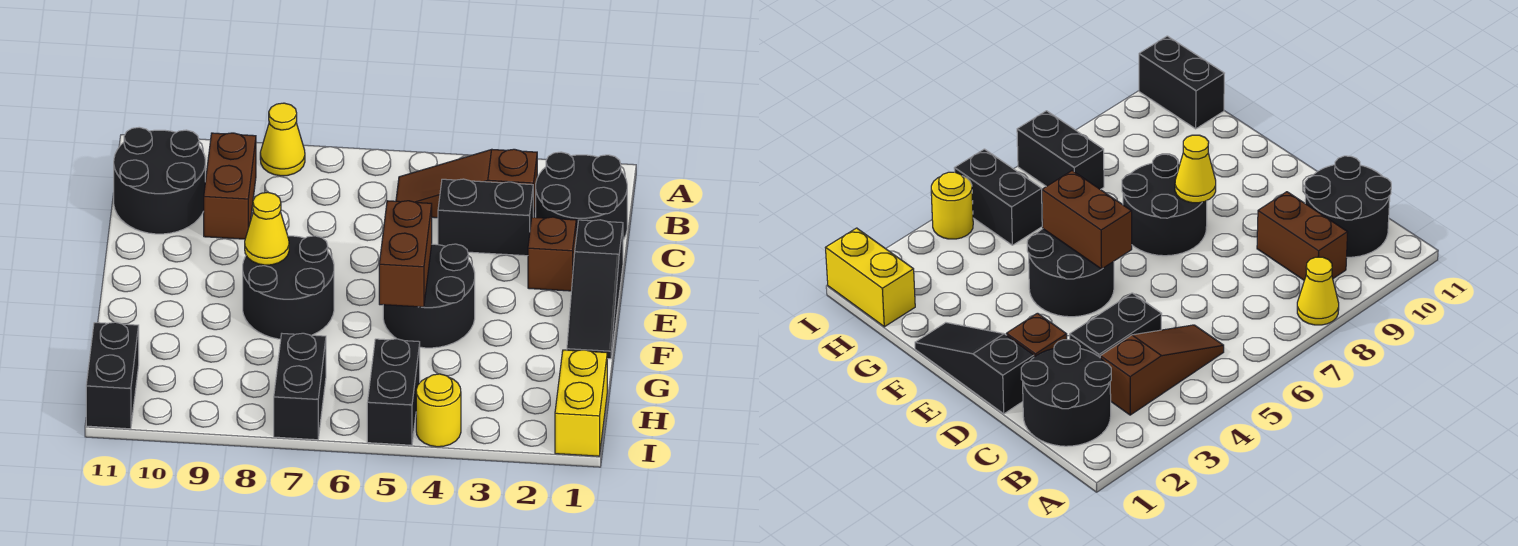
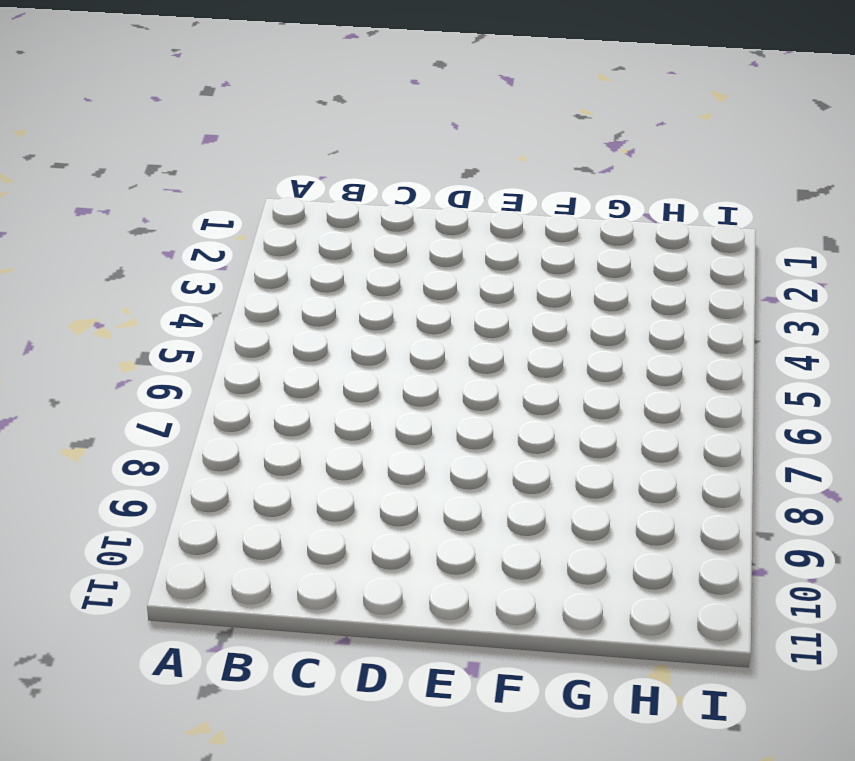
none -> yellow cone A8 level 1
none -> black round brick B1:C2 level 1
none -> brown slope B3:B5 level 1 top 3

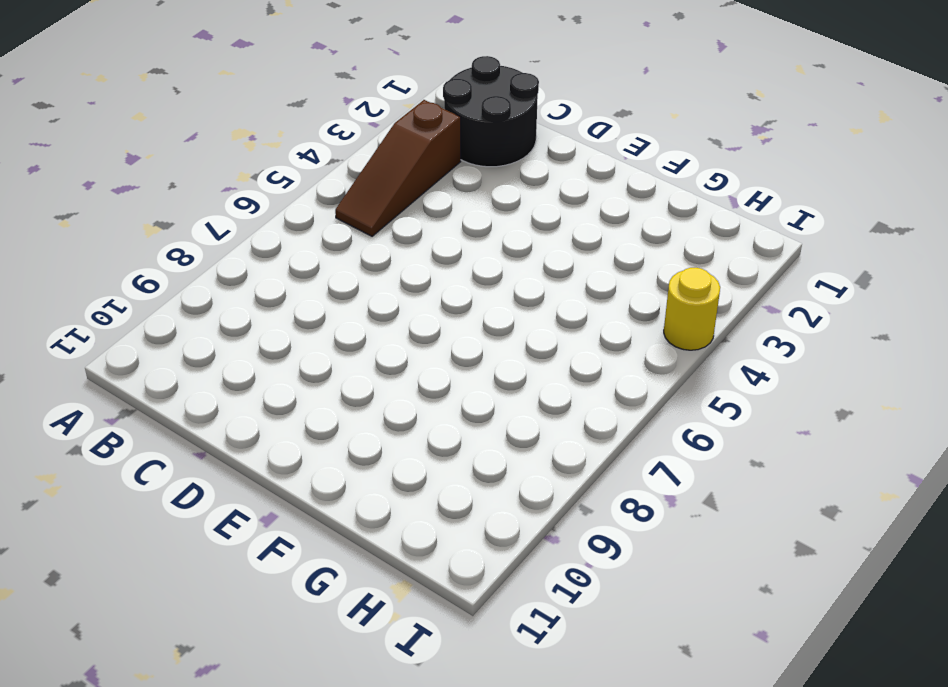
none -> yellow cone A8 level 1
none -> brown brick B9:C9 level 1
none -> black round brick B10:C11 level 1

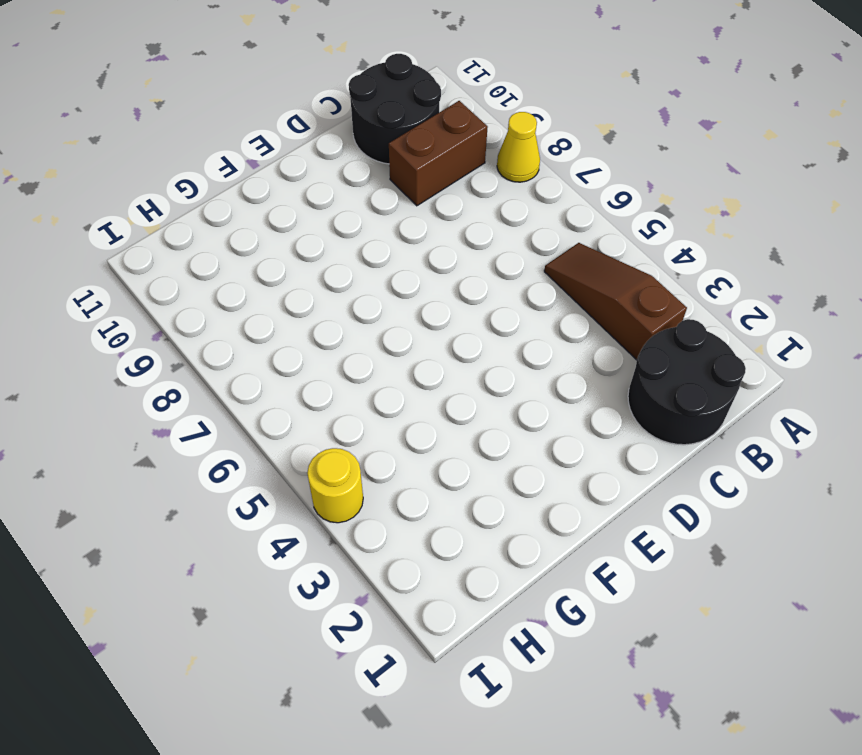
none -> black brick C3:C4 level 1
none -> black slope D1:F1 level 1 top D
none -> brown brick D2 level 1

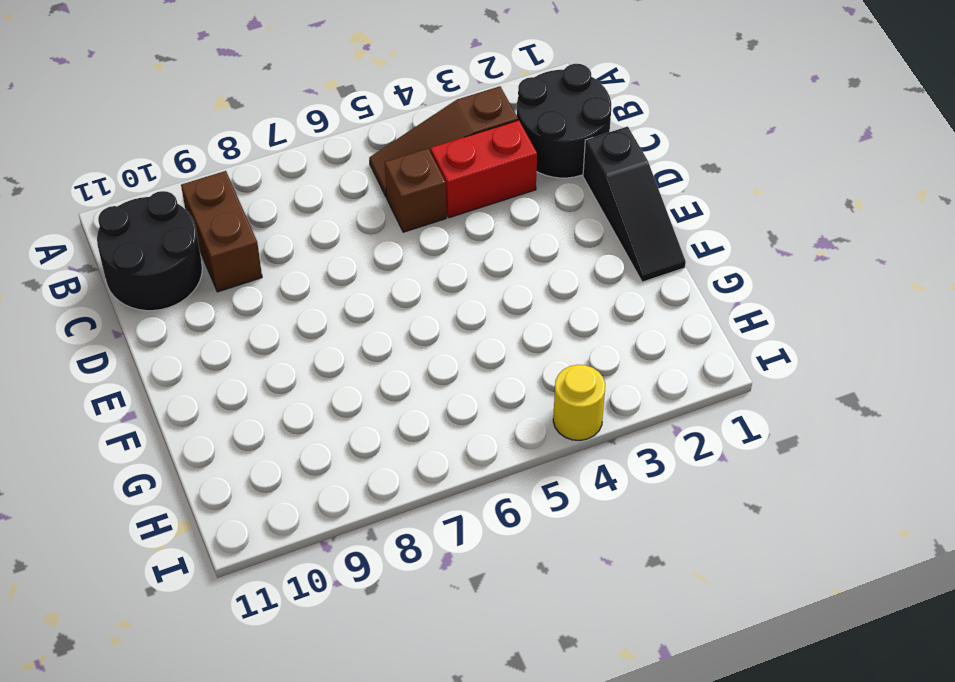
red brick C3:C4 level 1 -> black brick C3:C4 level 1
brown brick C5 level 1 -> brown brick D2 level 1
none -> yellow cone A8 level 1
none -> black round brick E4:F5 level 1
none -> black round brick E7:F8 level 1

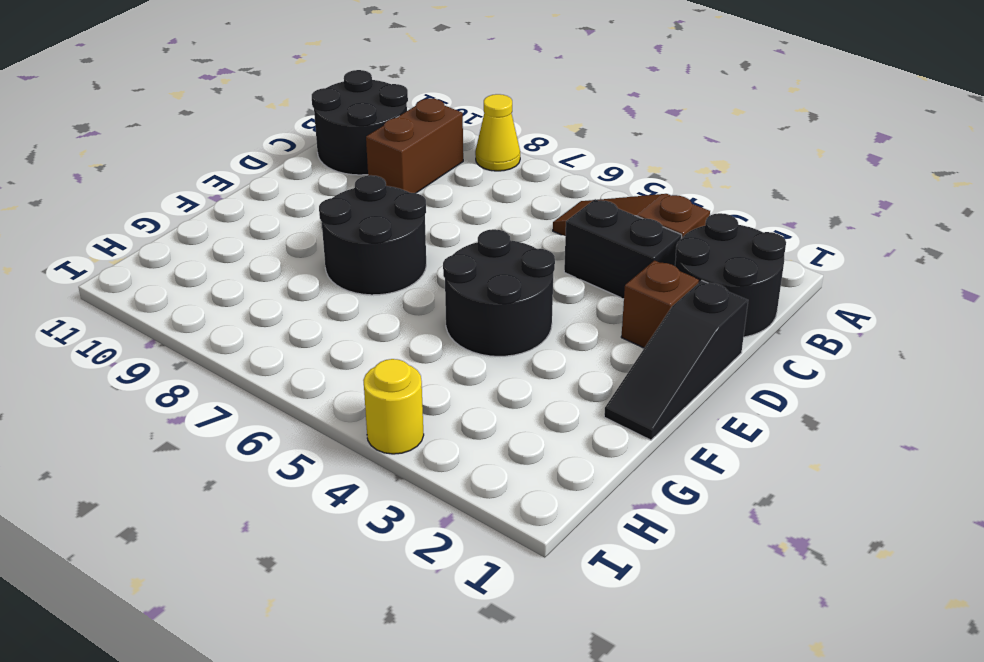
none -> yellow brick H1:I1 level 1
none -> black brick H5:I5 level 1
none -> black brick H7:I7 level 1

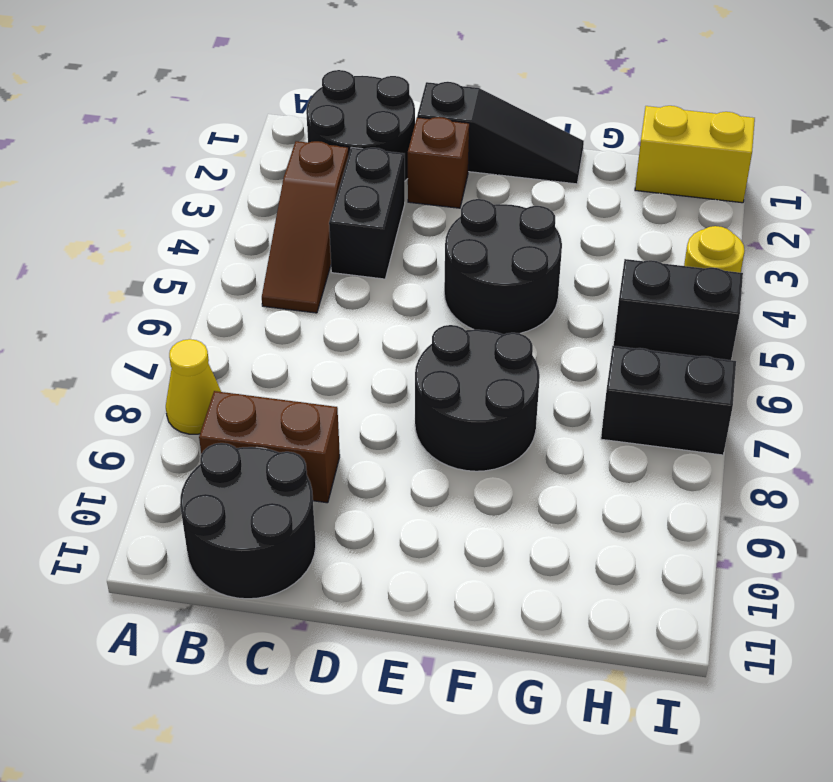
none -> black brick H11:I11 level 1
none -> brown brick E5:F5 level 2
none -> yellow cone E8 level 2

